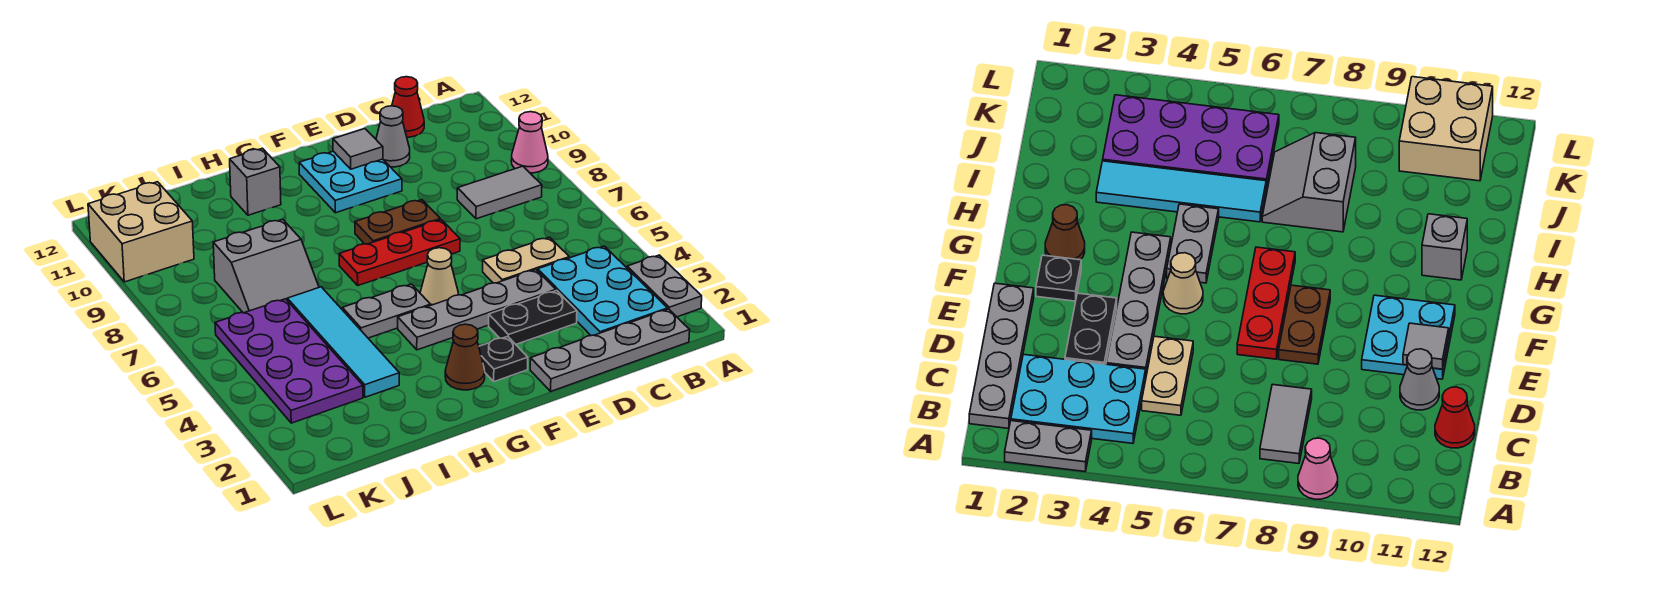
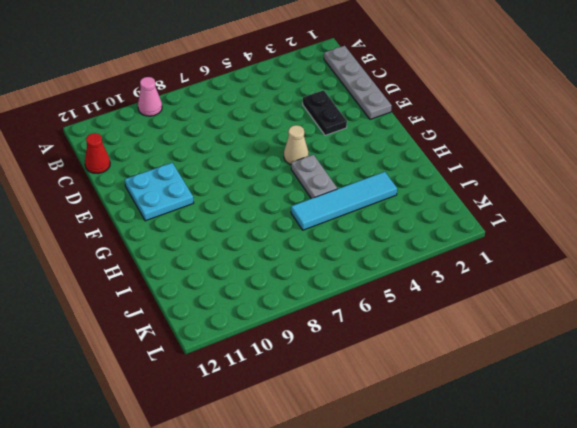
none -> grey plate A2:A3 level 1
none -> cyan plate B2:C4 level 1
none -> grey tile B8:C8 level 1

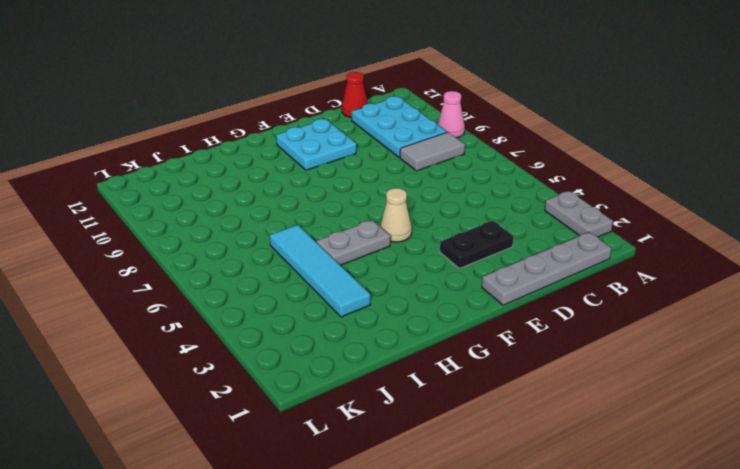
cyan plate B9:C11 level 1 -> cyan plate B2:C4 level 1
none -> tan plate C5:D5 level 1
none -> grey plate D4:G4 level 1
none -> grey cone D11 level 1

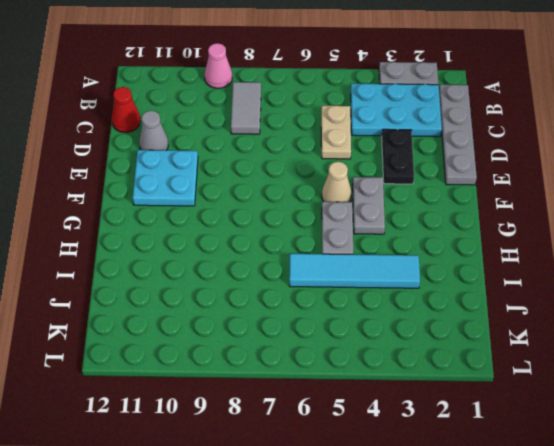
grey plate F4:G4 level 1 -> grey plate D4:G4 level 1
none -> red plate E7:G7 level 1
none -> brown plate E8:F8 level 1
none -> black plate F2 level 1

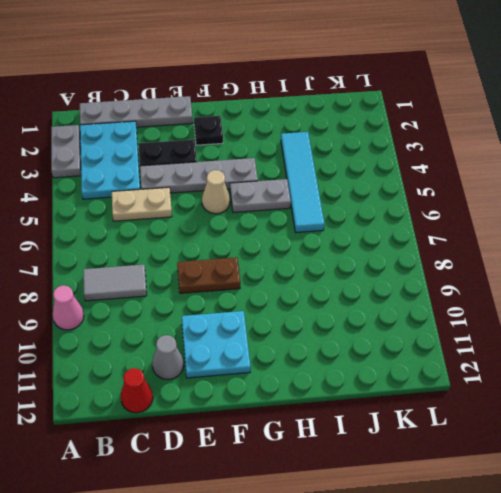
none -> red plate E7:G7 level 1
none -> brown cone G2 level 1
none -> grey brick H11 level 1

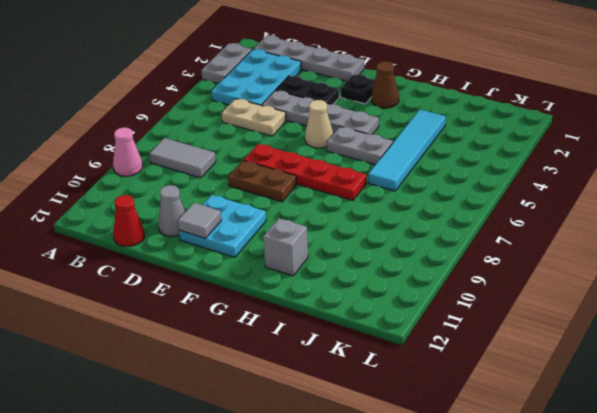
red plate E7:H7 level 1 -> red plate E7:G7 level 1
none -> grey slope I7:J8 level 1 top 8
none -> purple plate J3:K6 level 1
none -> tan brick K10:L11 level 1

